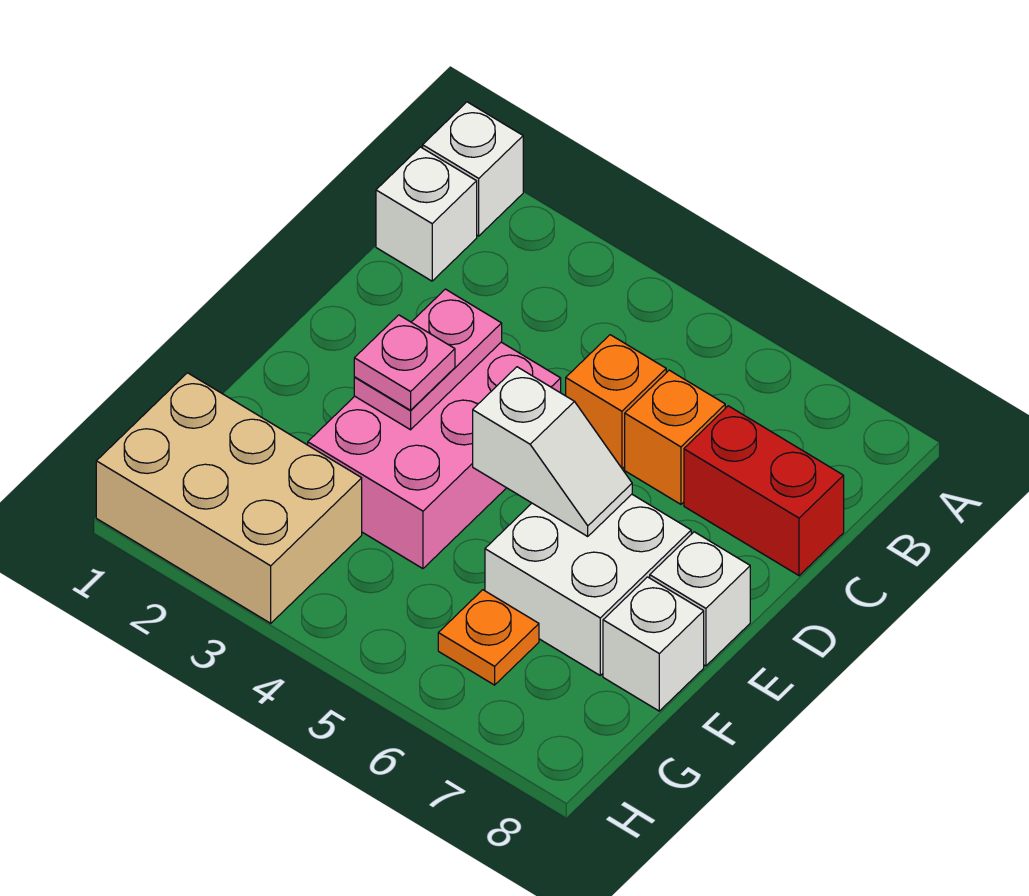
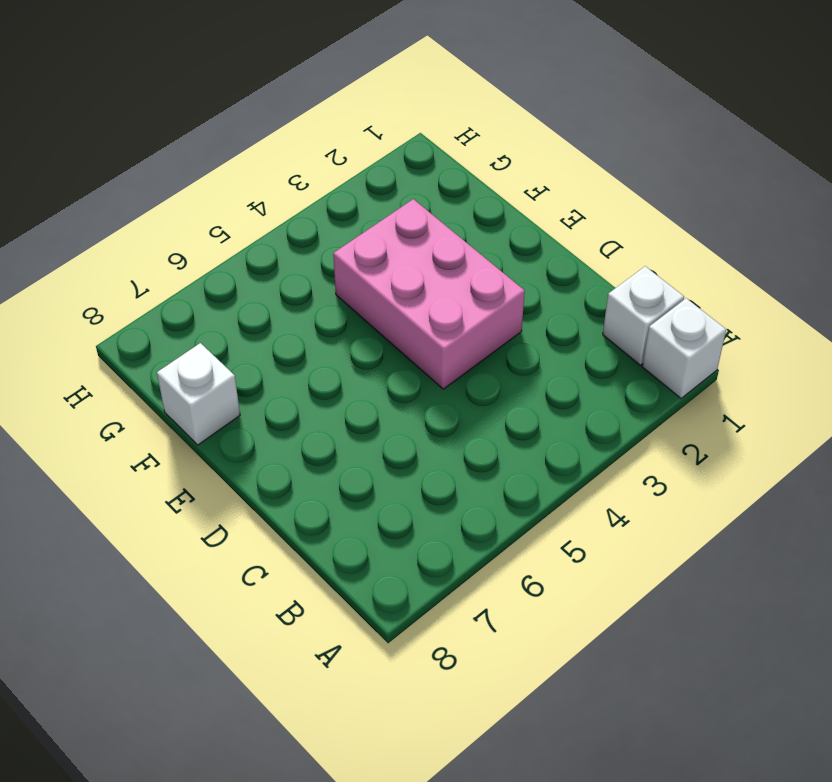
none -> orange brick C5 level 1
none -> orange brick C6 level 1
none -> red brick C7:C8 level 1

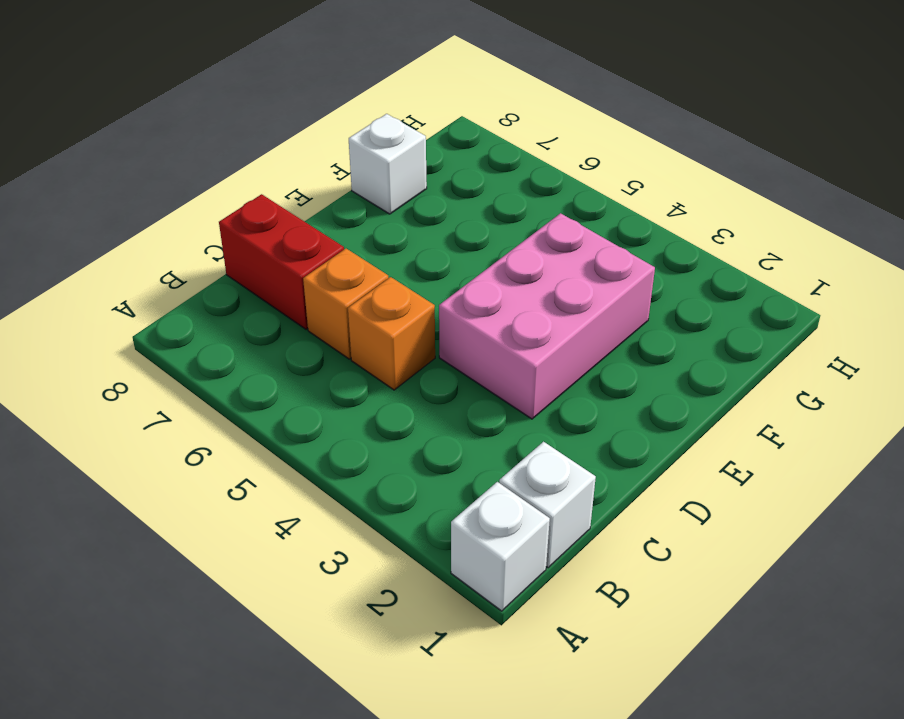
none -> white brick E6:F7 level 1
none -> white brick E8 level 1
none -> tan brick G1:H3 level 1

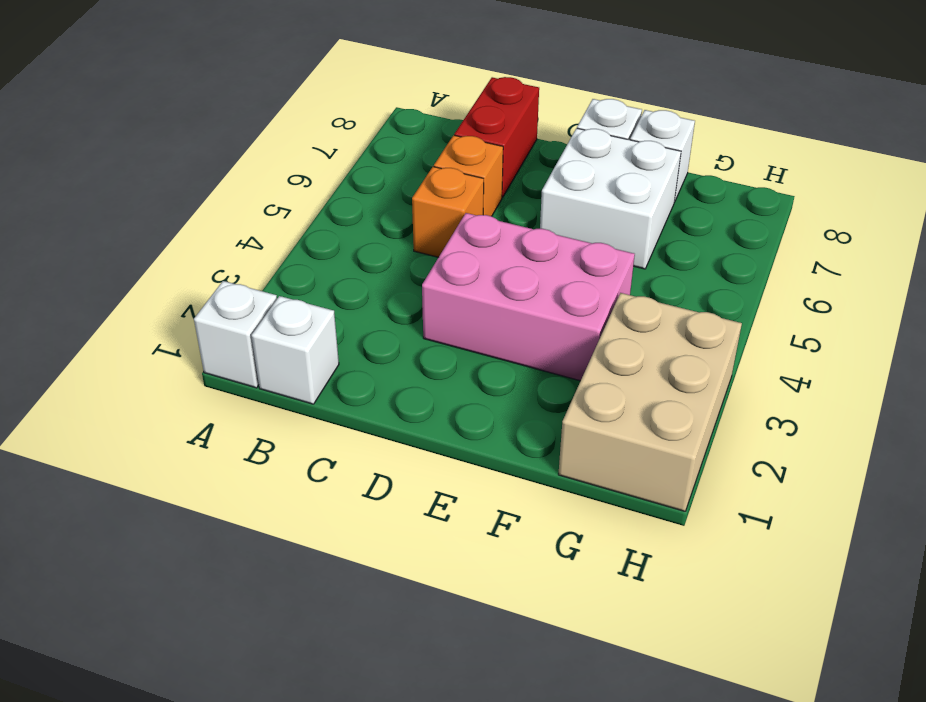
none -> orange plate G6 level 1
none -> pink plate D3:E3 level 2
none -> white slope E5:E6 level 2 top 5

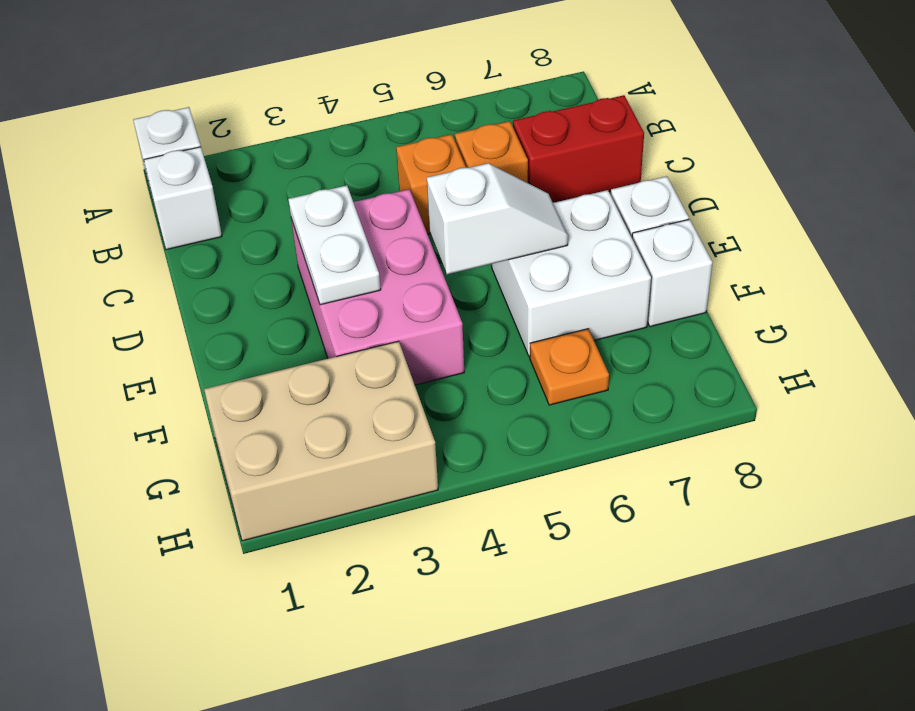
white plate D3:E3 level 2 -> pink plate D3:E3 level 2
none -> pink plate E3 level 3

